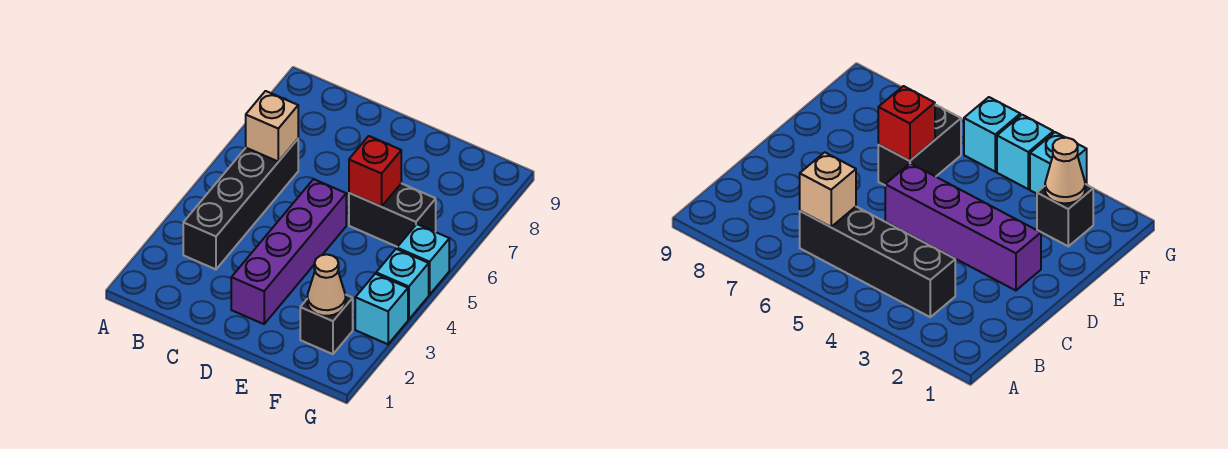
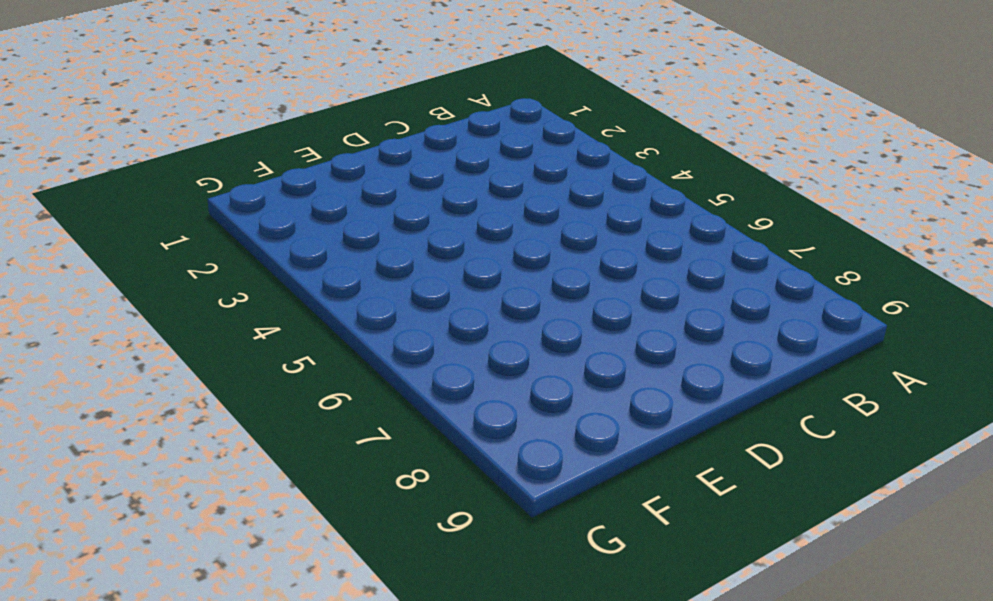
none -> black brick B3:B6 level 1
none -> purple brick D2:D5 level 1

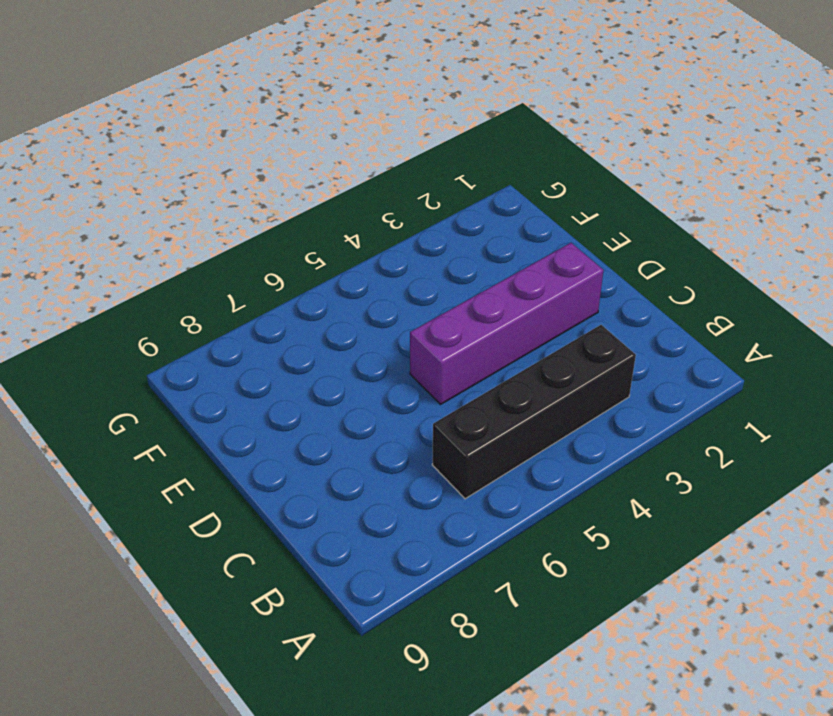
none -> black brick E6:F6 level 1
none -> black brick F2 level 1

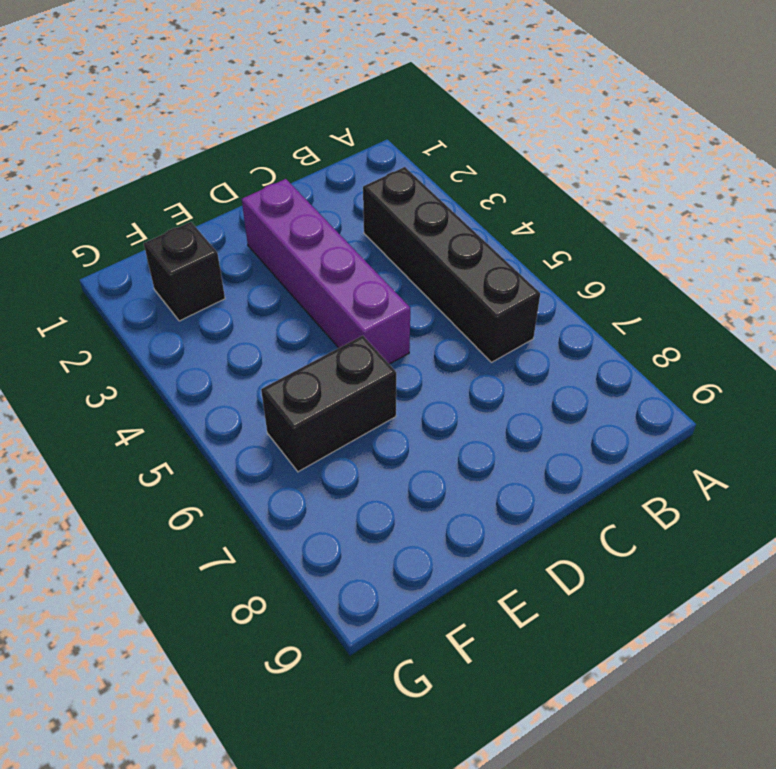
none -> cyan brick G3 level 1
none -> cyan brick G4 level 1

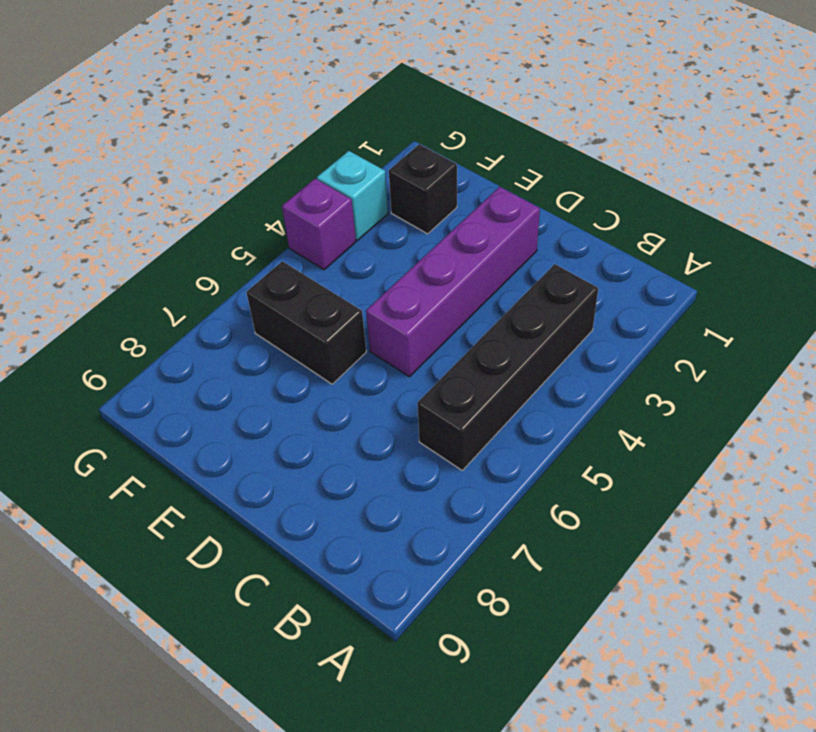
purple brick G4 level 1 -> cyan brick G4 level 1
none -> cyan brick G5 level 1
none -> tan brick B6 level 2

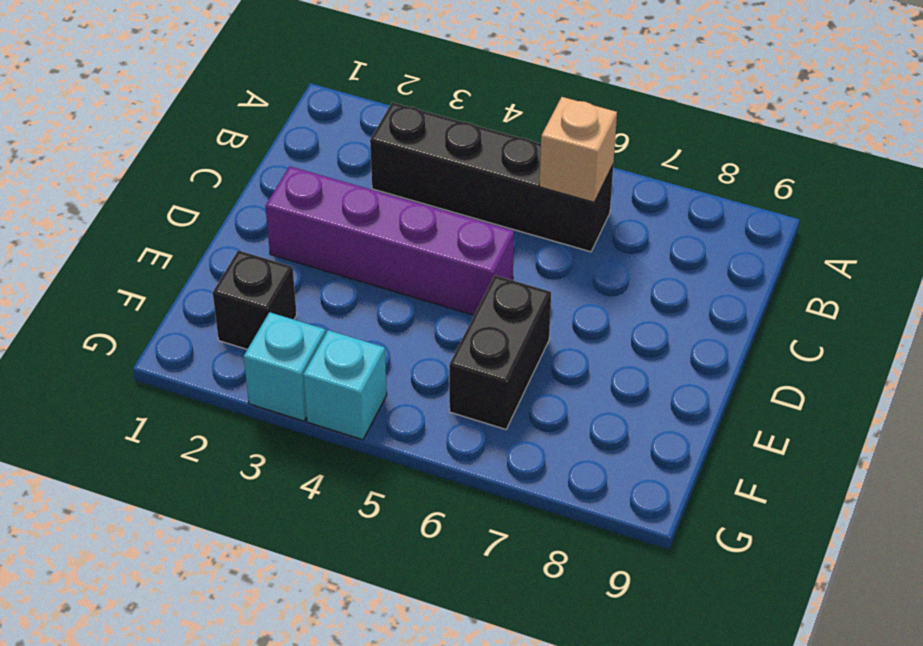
none -> cyan brick G5 level 1
none -> red brick E6 level 2

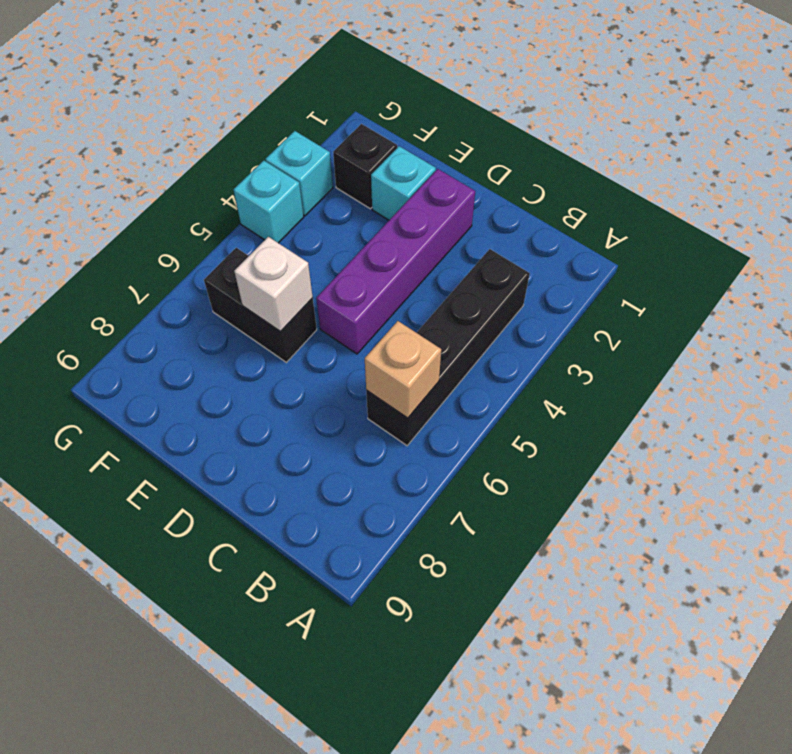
cyan brick E2 level 1 -> cyan brick G5 level 1
white brick E6 level 2 -> red brick E6 level 2
none -> tan cone F2 level 2

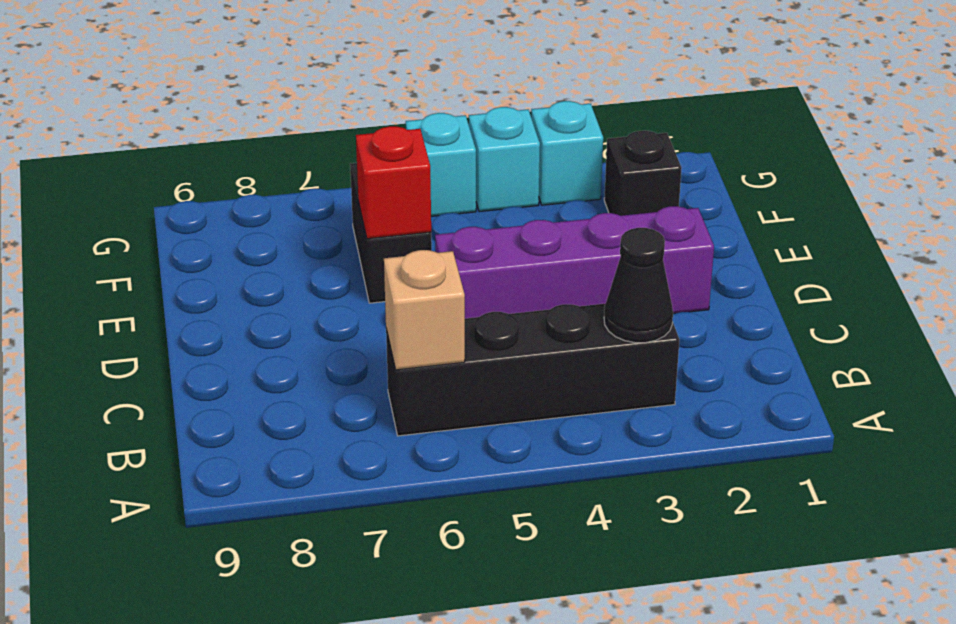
black cone B3 level 2 -> none
none -> tan cone F2 level 2

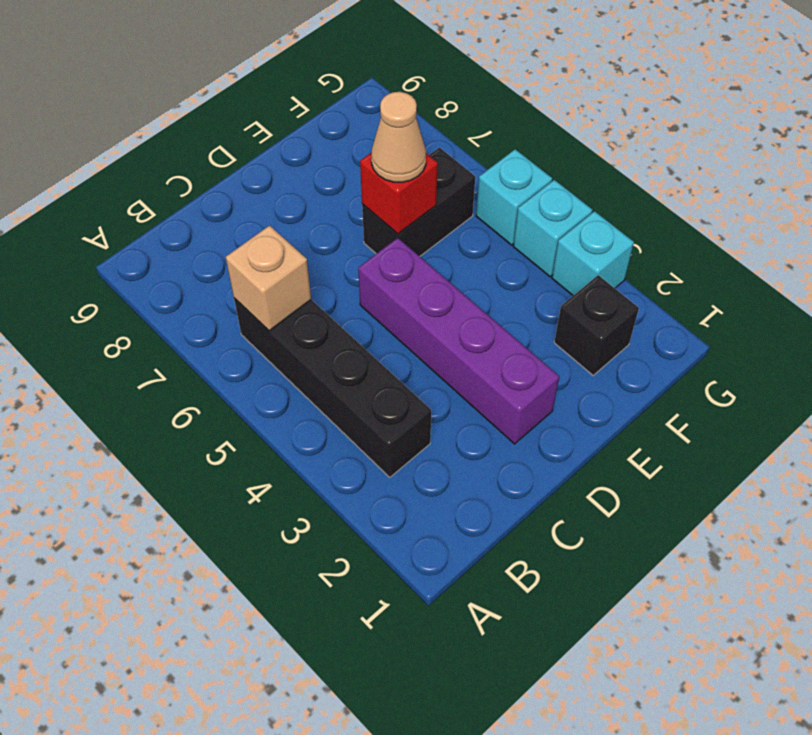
tan cone E6 level 3 -> tan cone F2 level 2

